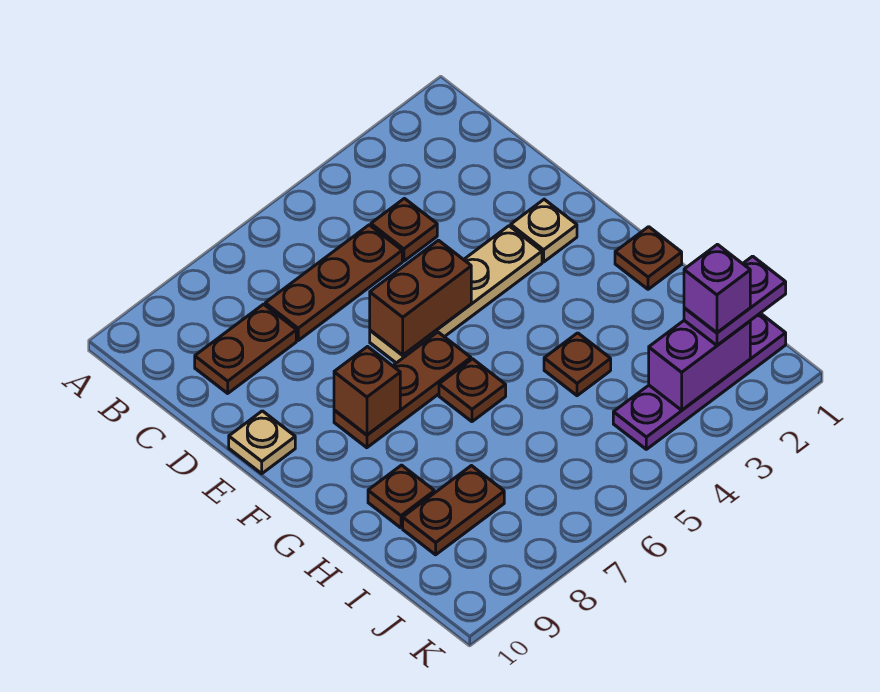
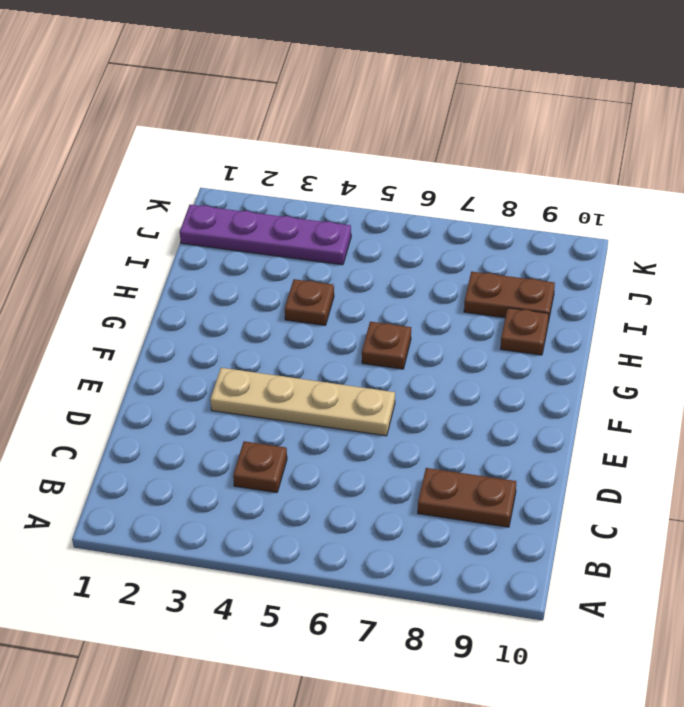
none -> brown plate C5:C7 level 1
none -> tan plate E2 level 1
none -> tan plate E10 level 1

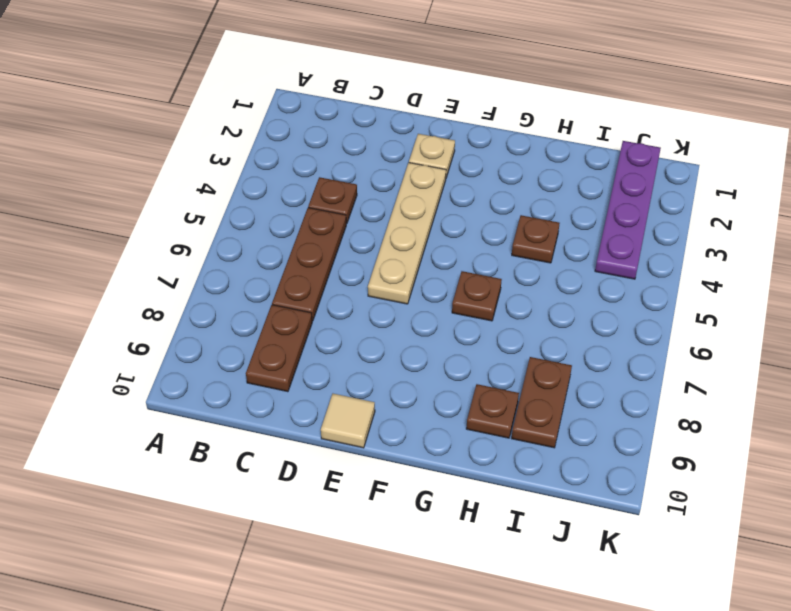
tan tile E10 level 1 -> tan plate E10 level 1
none -> brown plate F6:F8 level 1
none -> brown plate G1 level 1
none -> brown brick E5:E6 level 2

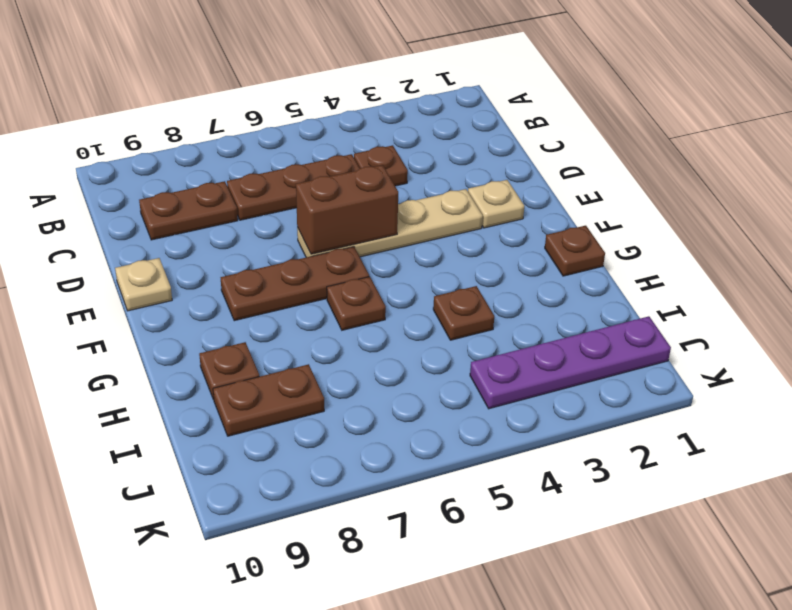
none -> brown brick F8 level 2
none -> purple brick J2:J3 level 2
none -> purple plate J1:J2 level 3

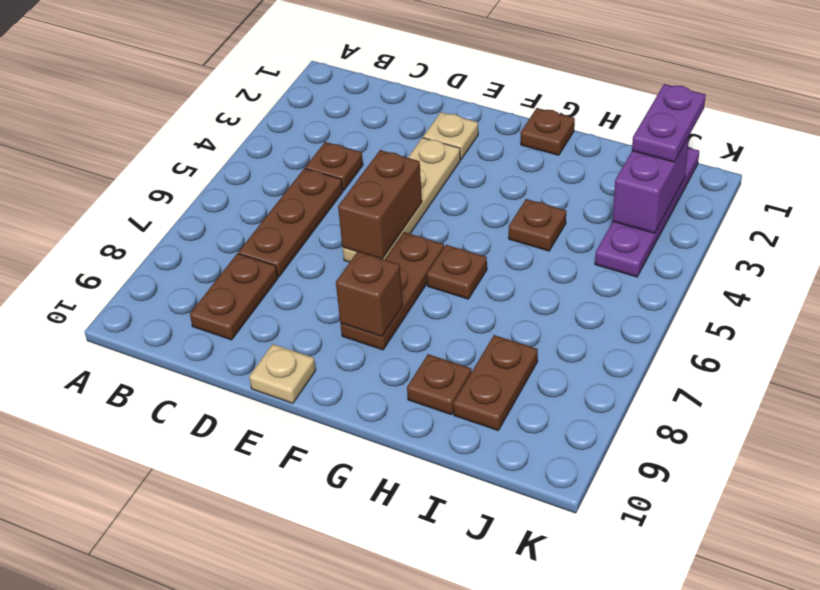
none -> purple brick J2 level 4

